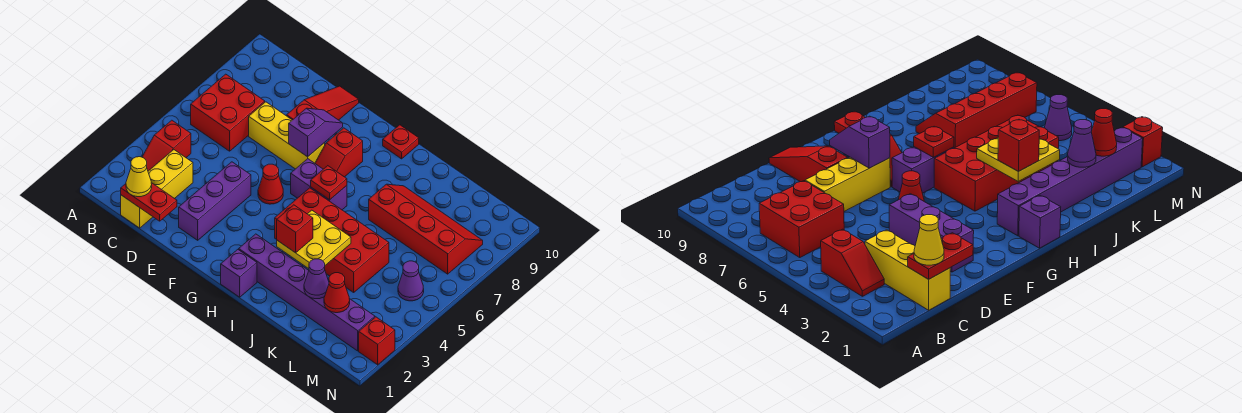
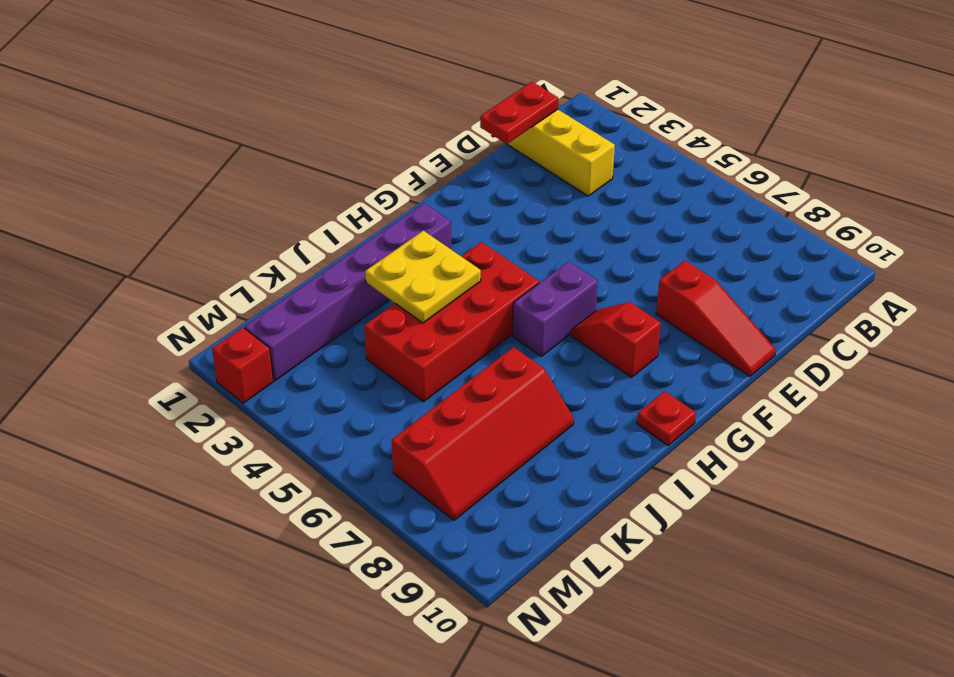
none -> red slope B3:B4 level 1 top 4
none -> red brick B6:C7 level 1
none -> yellow brick D7:F7 level 1

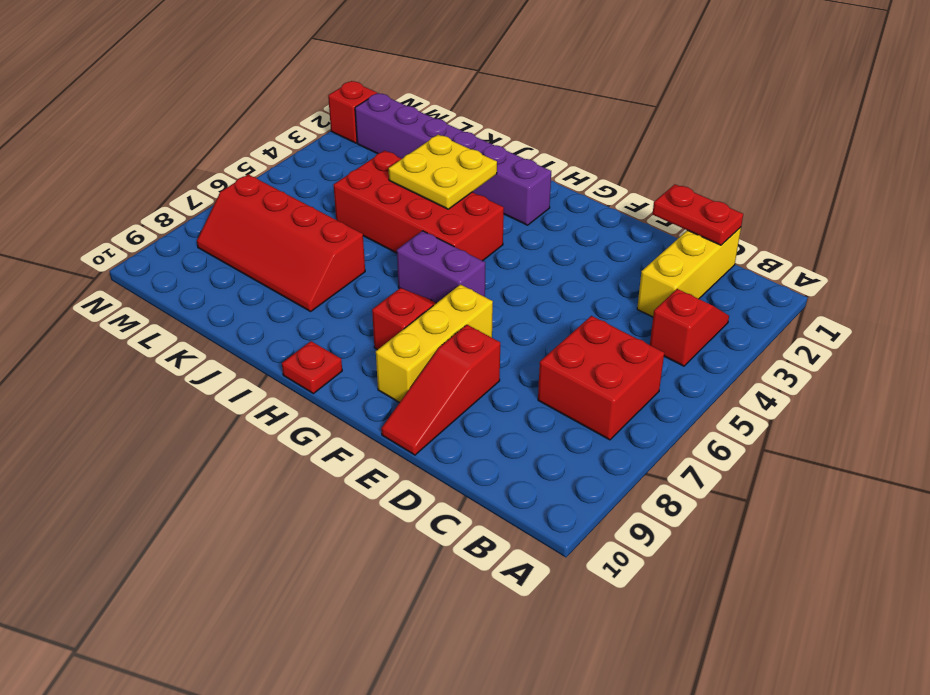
yellow brick F7:F9 level 1 -> yellow brick D7:F7 level 1
none -> purple brick E2:E4 level 1
none -> red cone F5 level 1
none -> purple brick H1 level 1

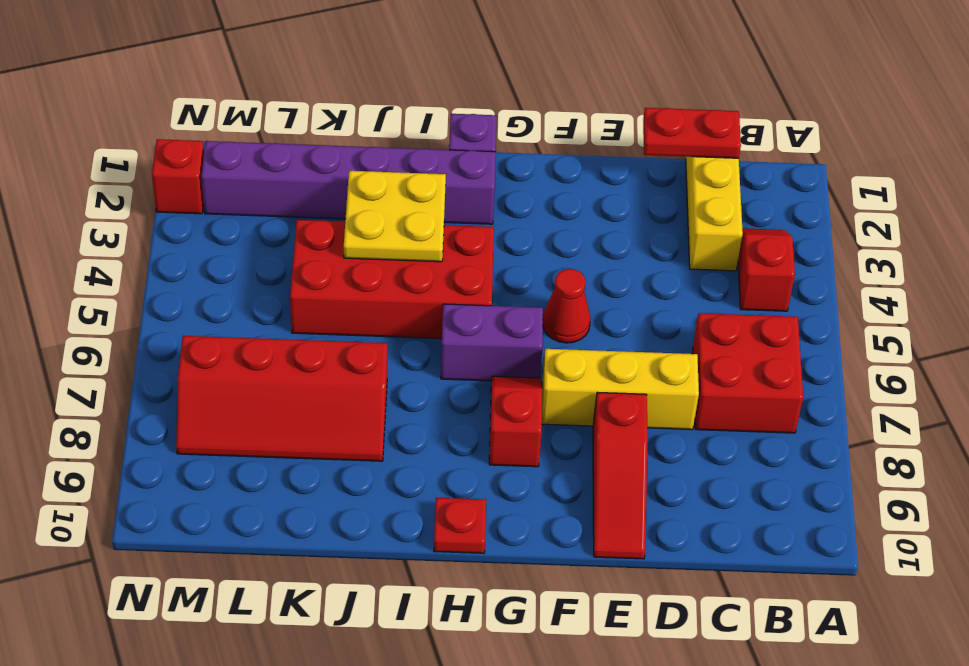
none -> purple brick E2:E4 level 1
none -> purple cone M5 level 1
none -> purple slope F7:F8 level 2 top 7

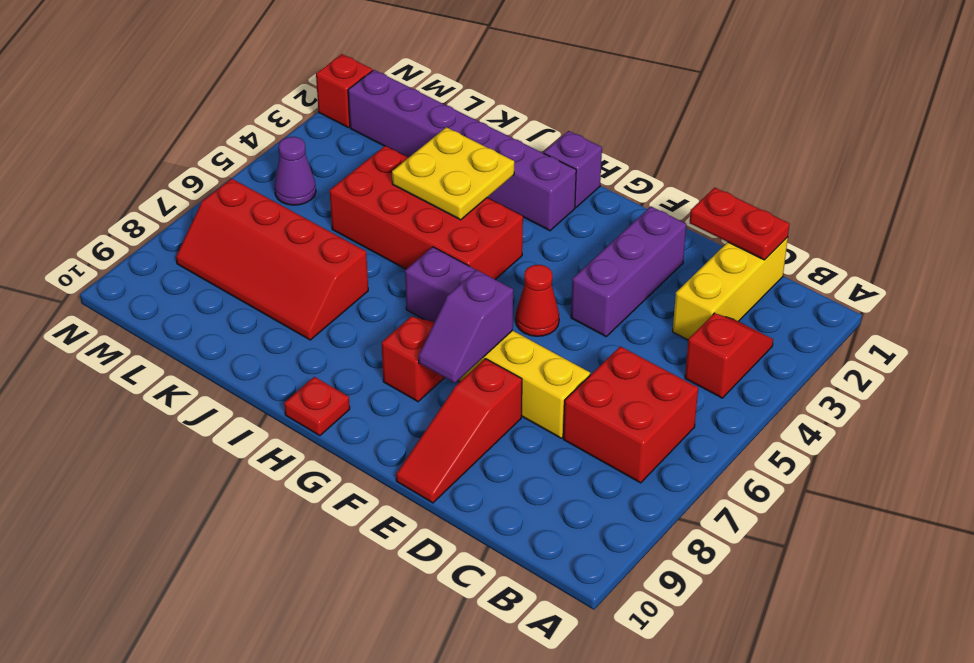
none -> red plate H6 level 2
none -> purple cone K2 level 2
none -> red cone L2 level 2

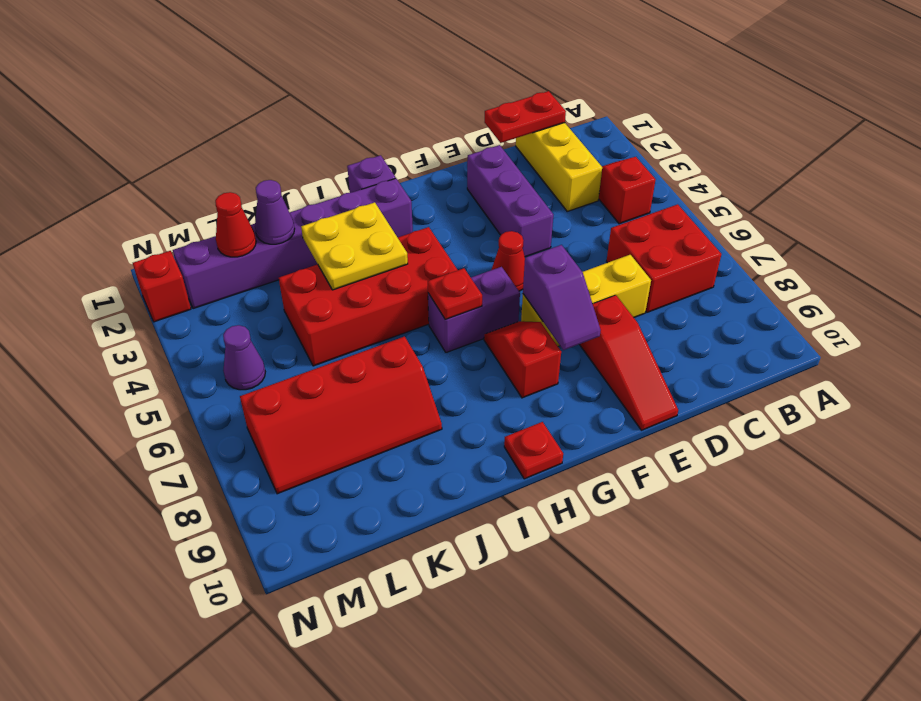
none -> yellow cone C1 level 3
none -> red brick I3 level 3

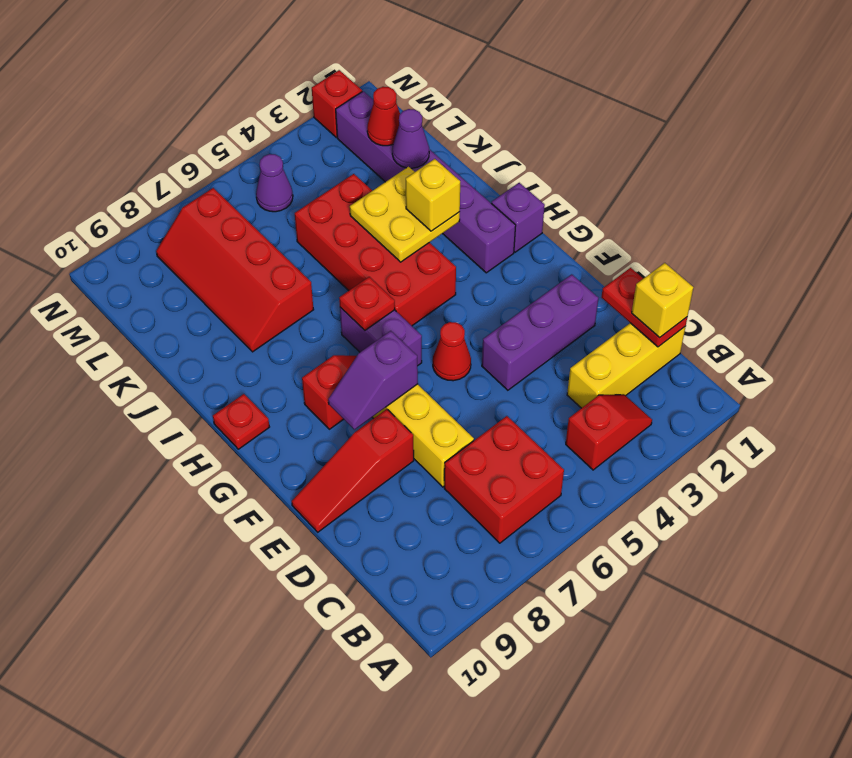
yellow brick C1 level 3 -> yellow cone C1 level 3
yellow brick I3 level 3 -> red brick I3 level 3

